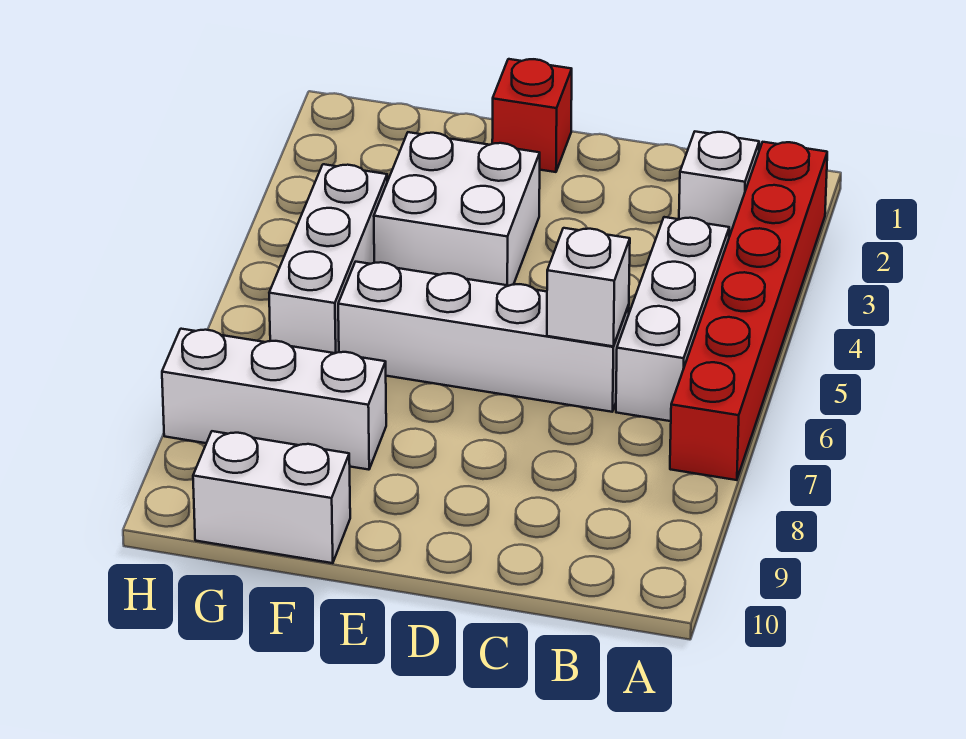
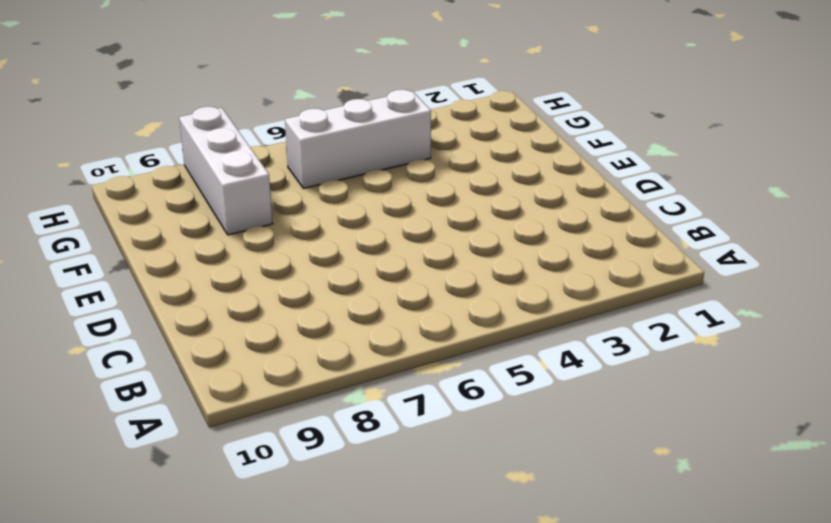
none -> red brick A2:A7 level 1
none -> white brick B2 level 1

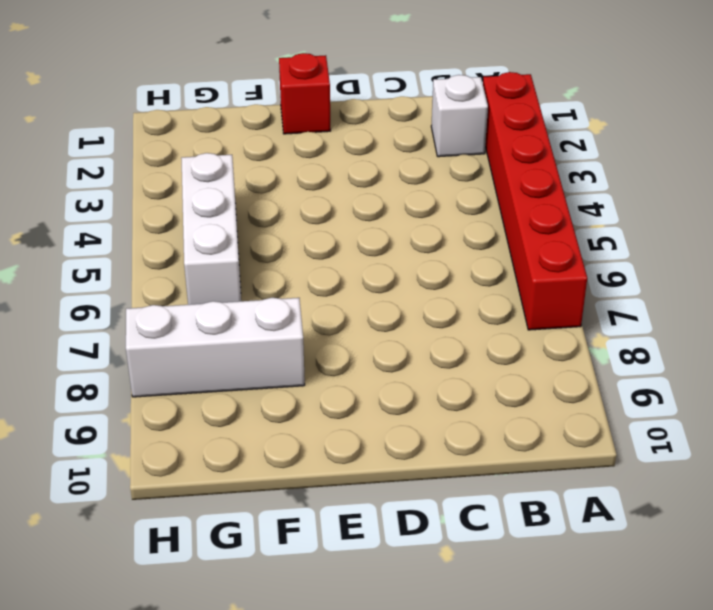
none -> white brick B4:B6 level 1
none -> white brick C6:F6 level 1

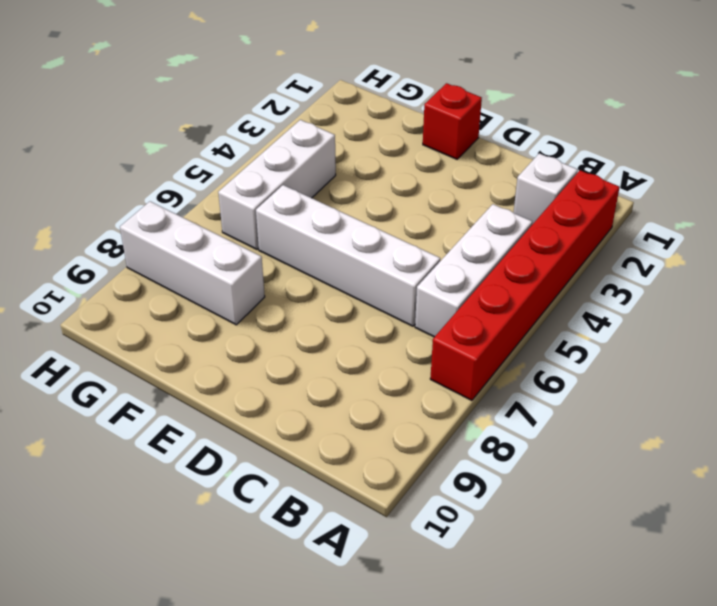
none -> white brick E3:F4 level 1
none -> white brick F10:G10 level 1

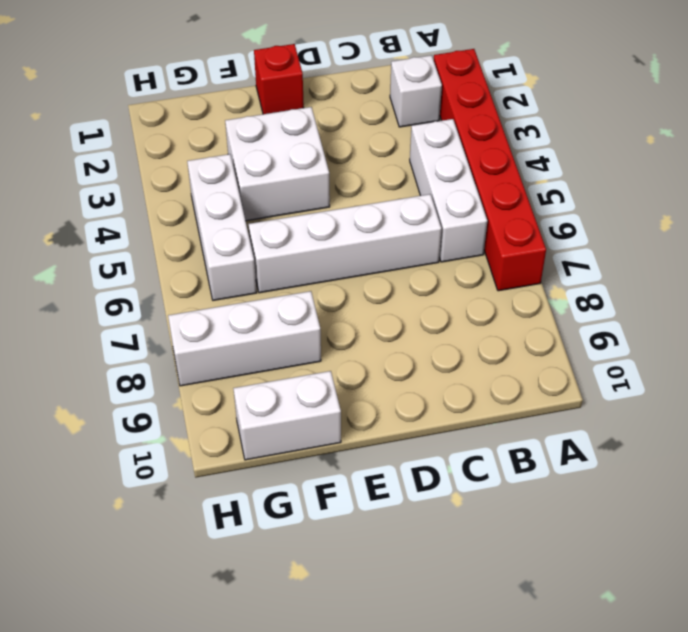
none -> white brick C6 level 2

